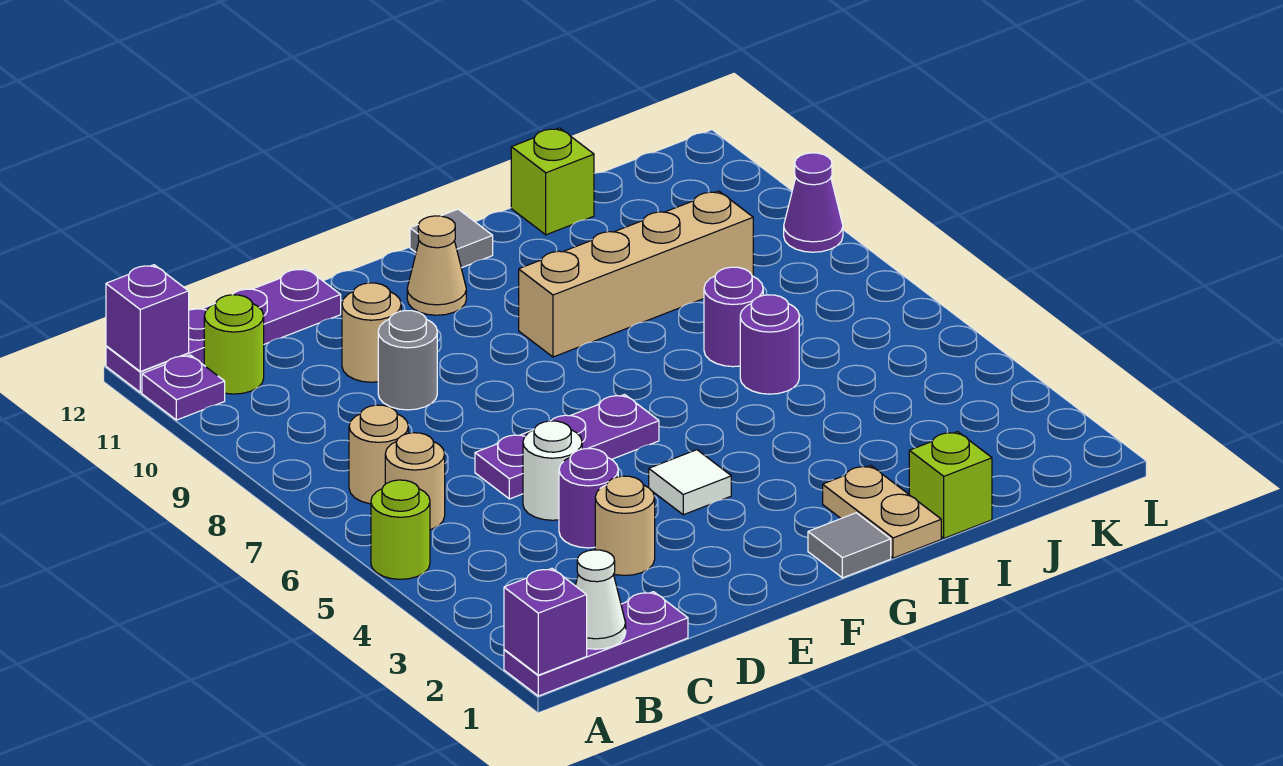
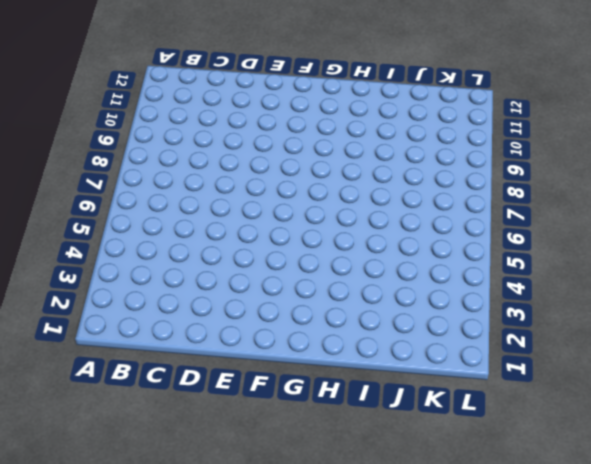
none -> purple plate A1:C1 level 1
none -> lime round brick A5 level 1
none -> purple plate A11 level 1

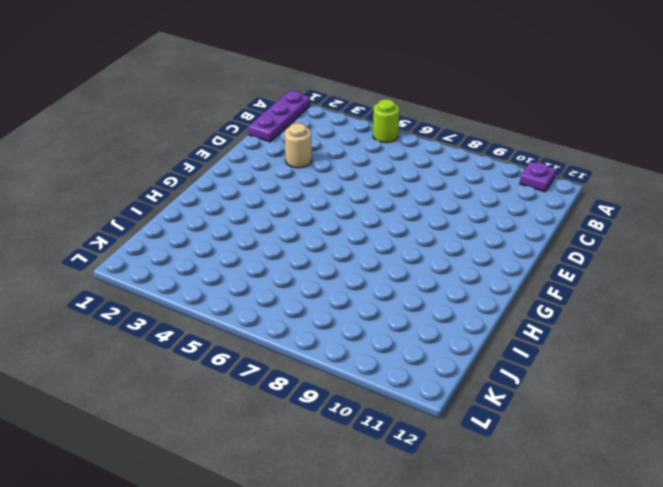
none -> purple plate A12:D12 level 1
none -> tan round brick B6 level 1
none -> tan round brick B7 level 1

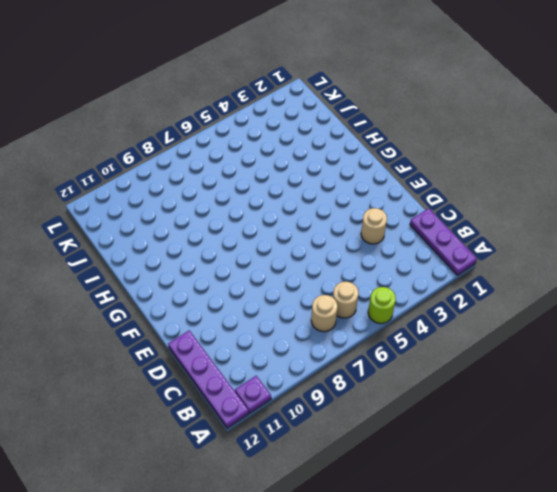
none -> lime round brick B11 level 1
none -> purple round brick D4 level 1
none -> white round brick D5 level 1

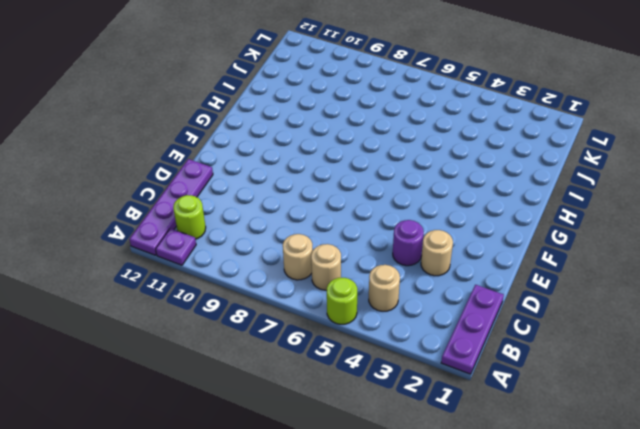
tan round brick B4 level 1 -> tan round brick D10 level 1
none -> white round brick D5 level 1
none -> purple plate D6:F6 level 1
none -> grey round brick D9 level 1

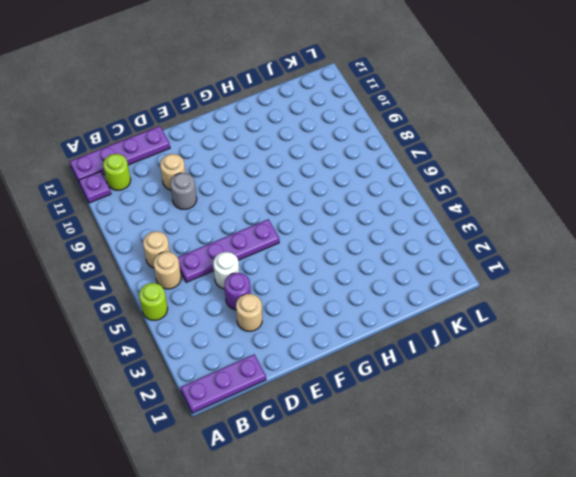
purple plate C6:F6 level 1 -> purple plate D6:F6 level 1
none -> white tile F4 level 1
none -> tan cone F11 level 1
none -> grey tile G1 level 1

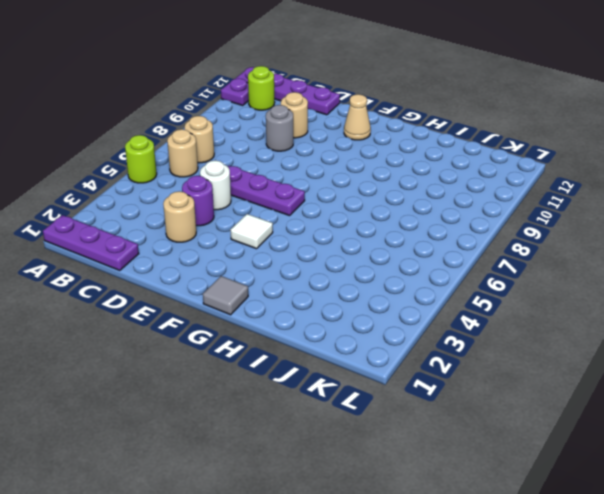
none -> tan brick G9:J9 level 1
none -> grey tile G12 level 1
none -> tan plate H1:H2 level 1

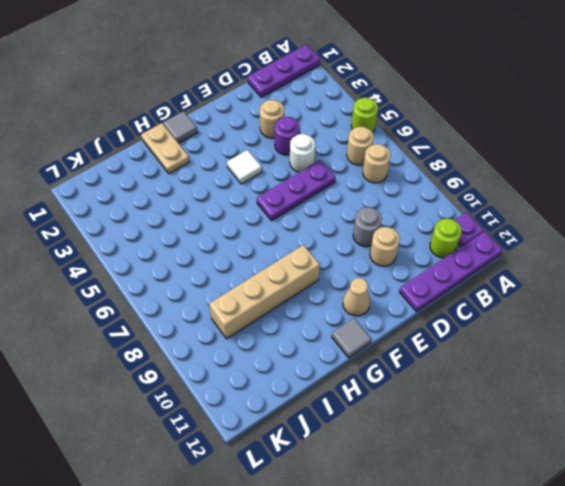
none -> lime brick I1 level 1
none -> purple round brick I6 level 1
none -> purple round brick I7 level 1

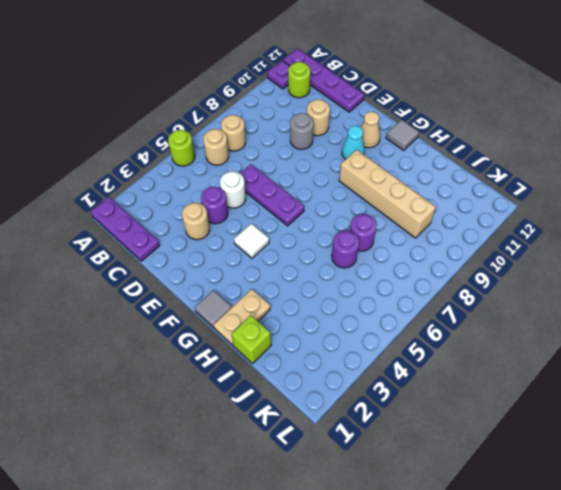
cyan cone F10 level 1 -> none
none -> lime brick I12 level 1
none -> purple cone L9 level 1
none -> purple brick A1 level 2

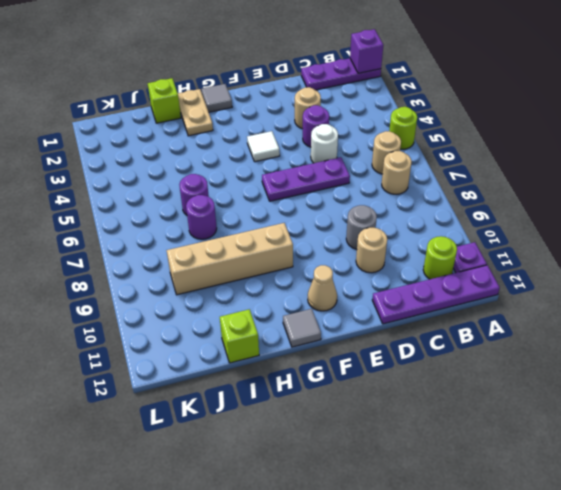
none -> purple cone L9 level 1
none -> purple brick A12 level 2
none -> white cone B1 level 2

